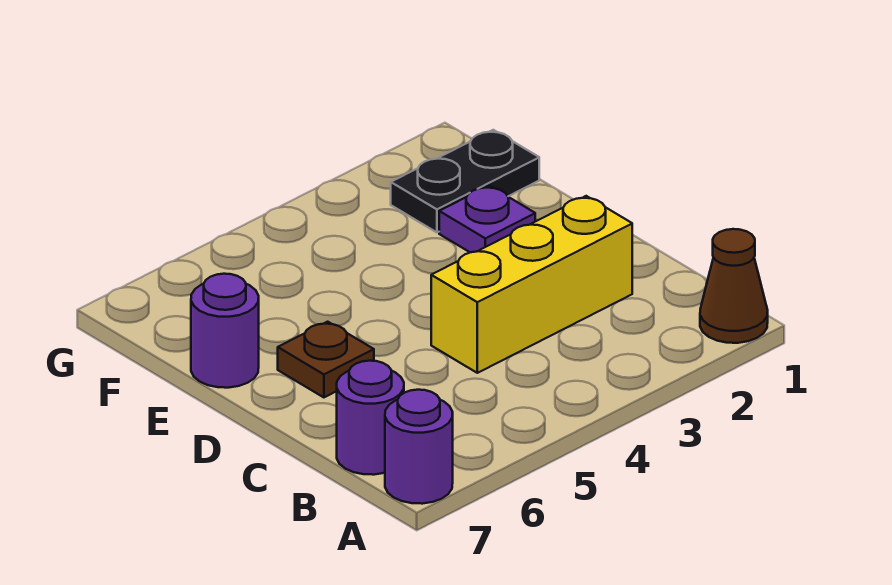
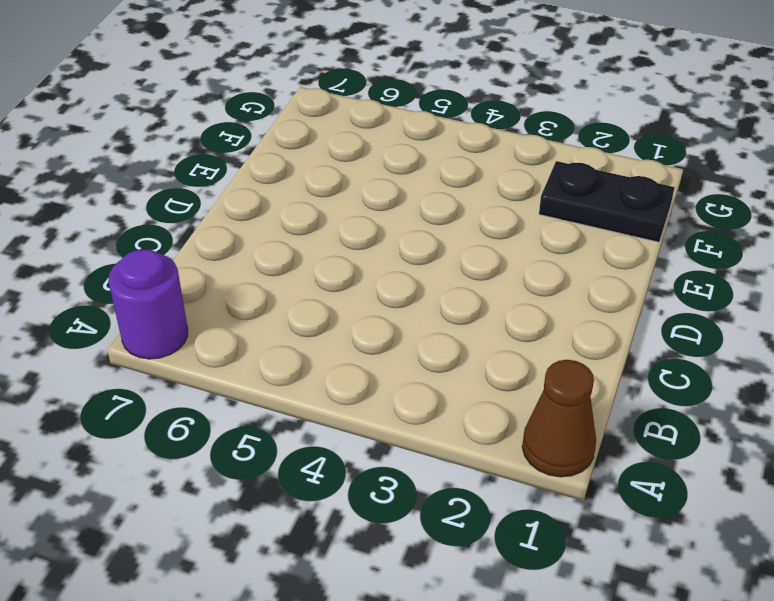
none -> purple round brick B7 level 1
none -> yellow brick C2:C4 level 1

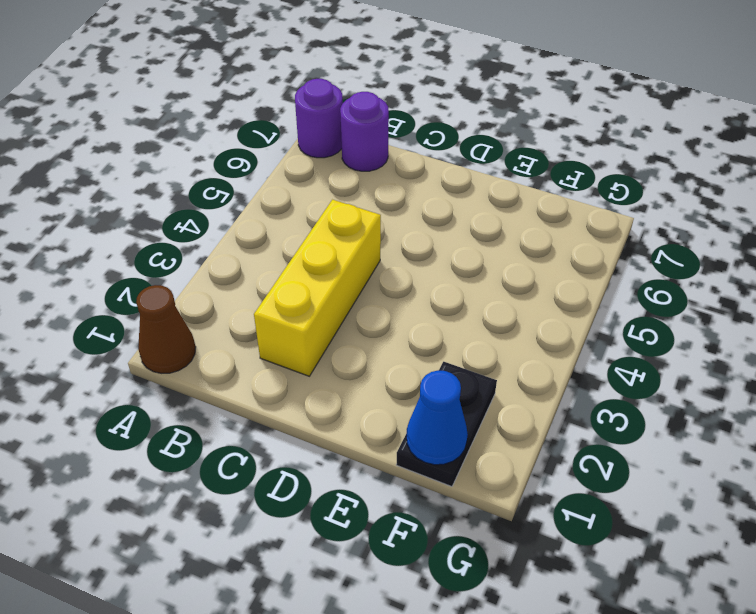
blue cone F1 level 2 -> none
none -> brown plate D6 level 1
none -> purple plate E2 level 1

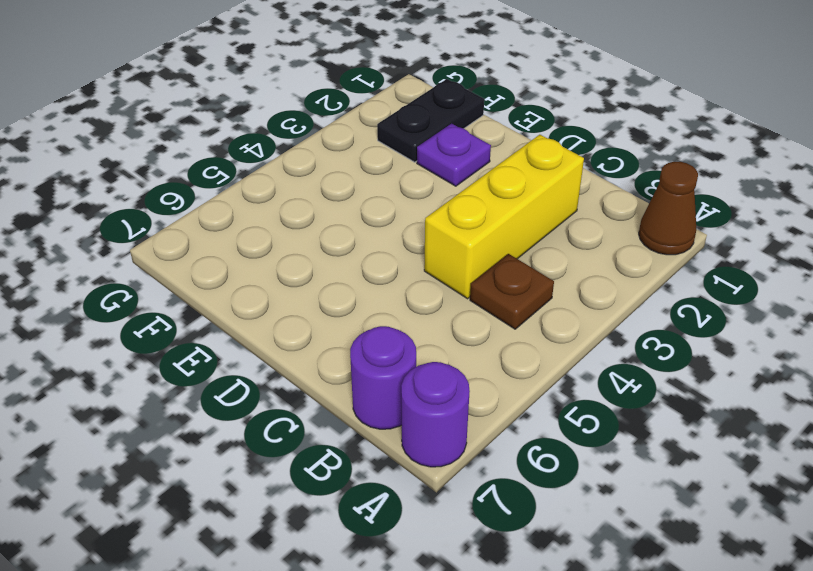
brown plate B4 level 1 -> brown plate D6 level 1
none -> purple round brick E7 level 1

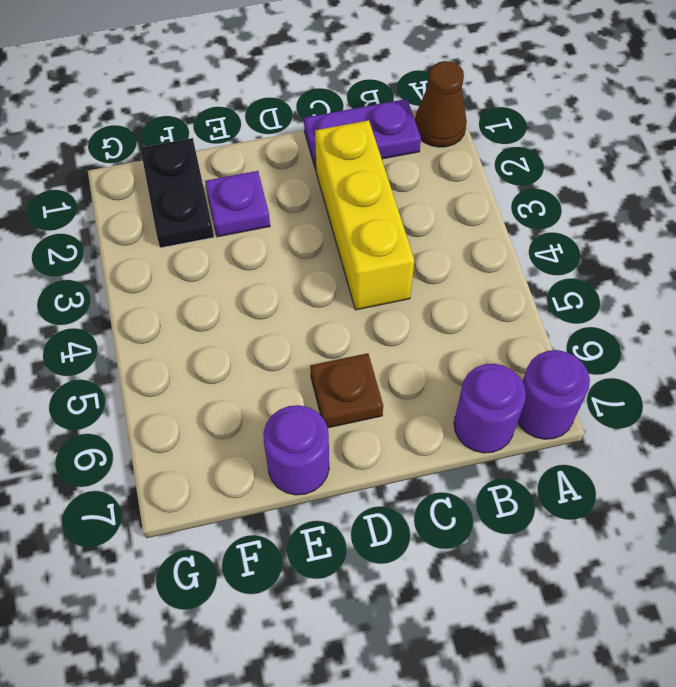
purple plate B1:C1 level 1 -> none

